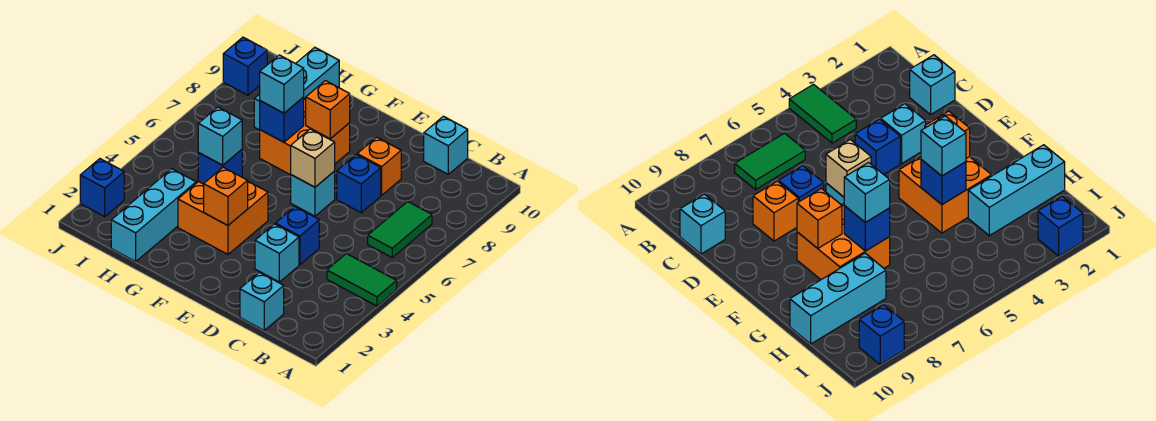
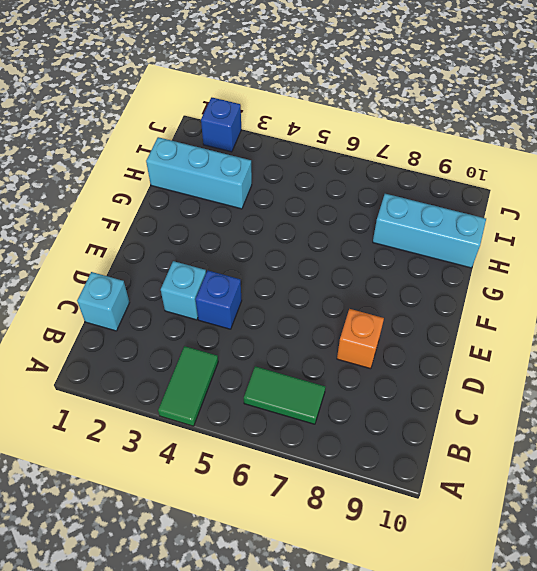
none -> cyan brick C10 level 1
none -> blue brick D7 level 1
none -> cyan brick E6 level 1

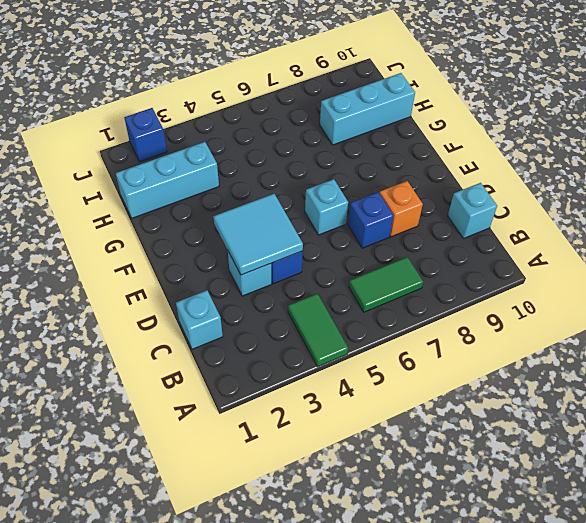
cyan tile D3:E4 level 2 -> none
none -> orange brick F3:G4 level 1
none -> orange brick F7:G8 level 1
none -> blue brick J9 level 1

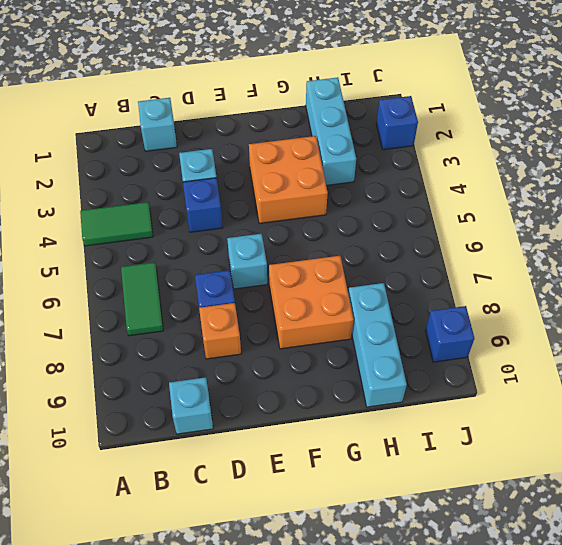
none -> tan brick E6 level 2
none -> orange brick F3 level 2
none -> orange brick F8 level 2

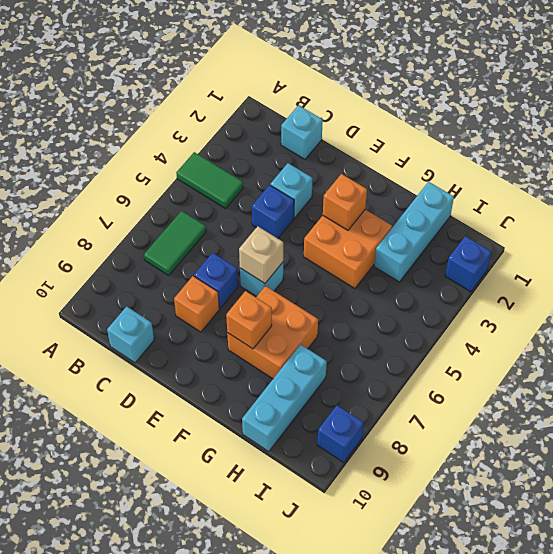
none -> blue brick G4 level 2
none -> blue brick G7 level 2
none -> cyan brick G4 level 3

